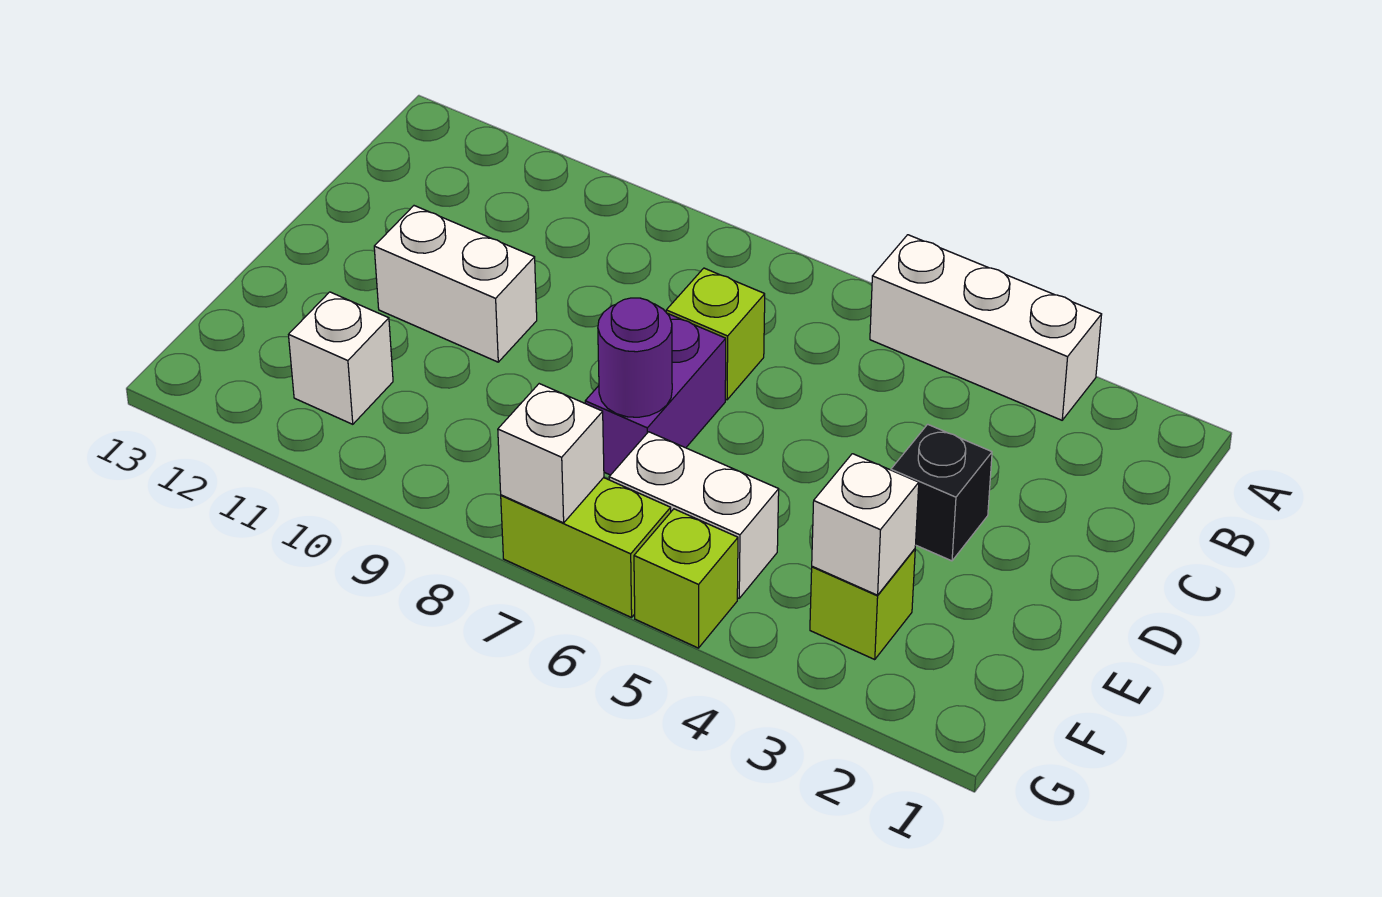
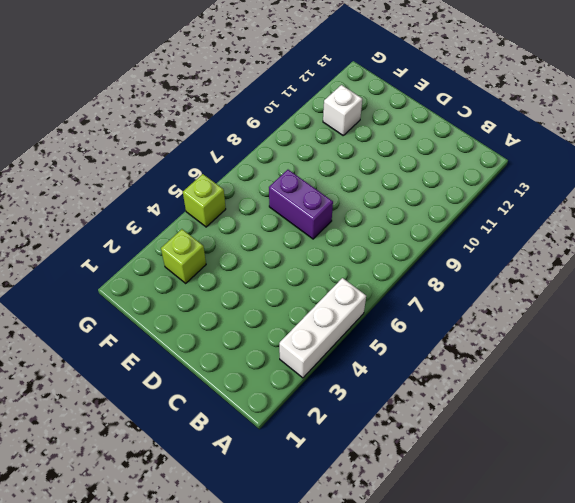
none -> lime brick C7 level 1
none -> black brick D3 level 1
none -> white brick D10:D11 level 1

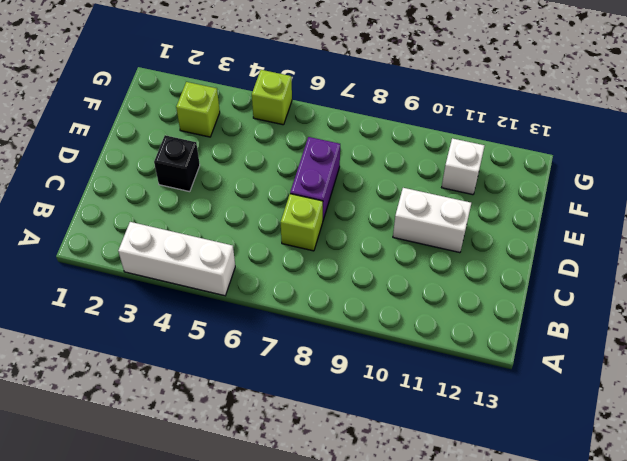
none -> white brick F5:F6 level 1
none -> lime brick G6:G7 level 1
none -> purple round brick E7 level 2

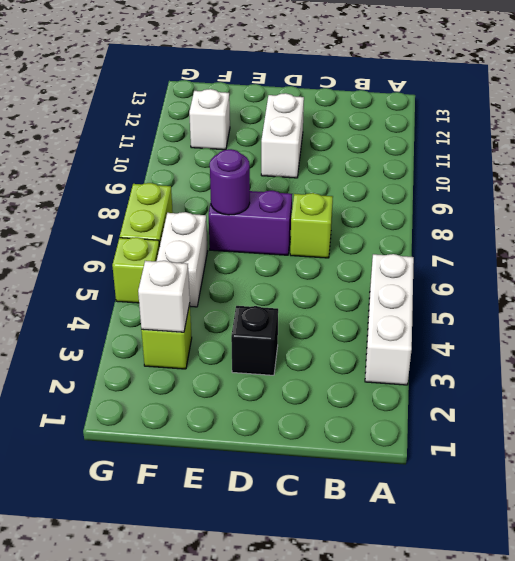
none -> white brick G7 level 2

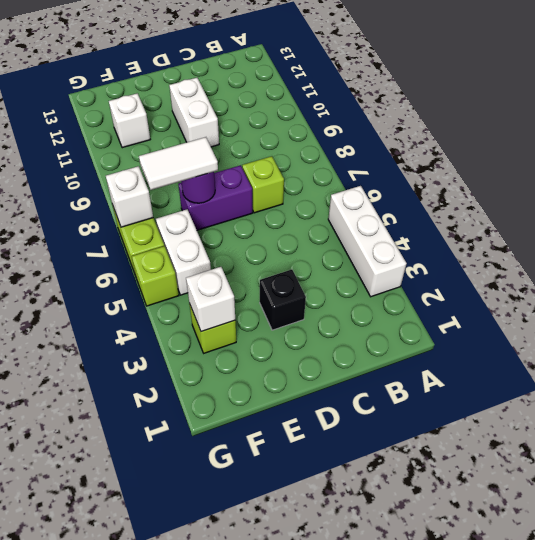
white tile E7:F7 level 3 -> none

